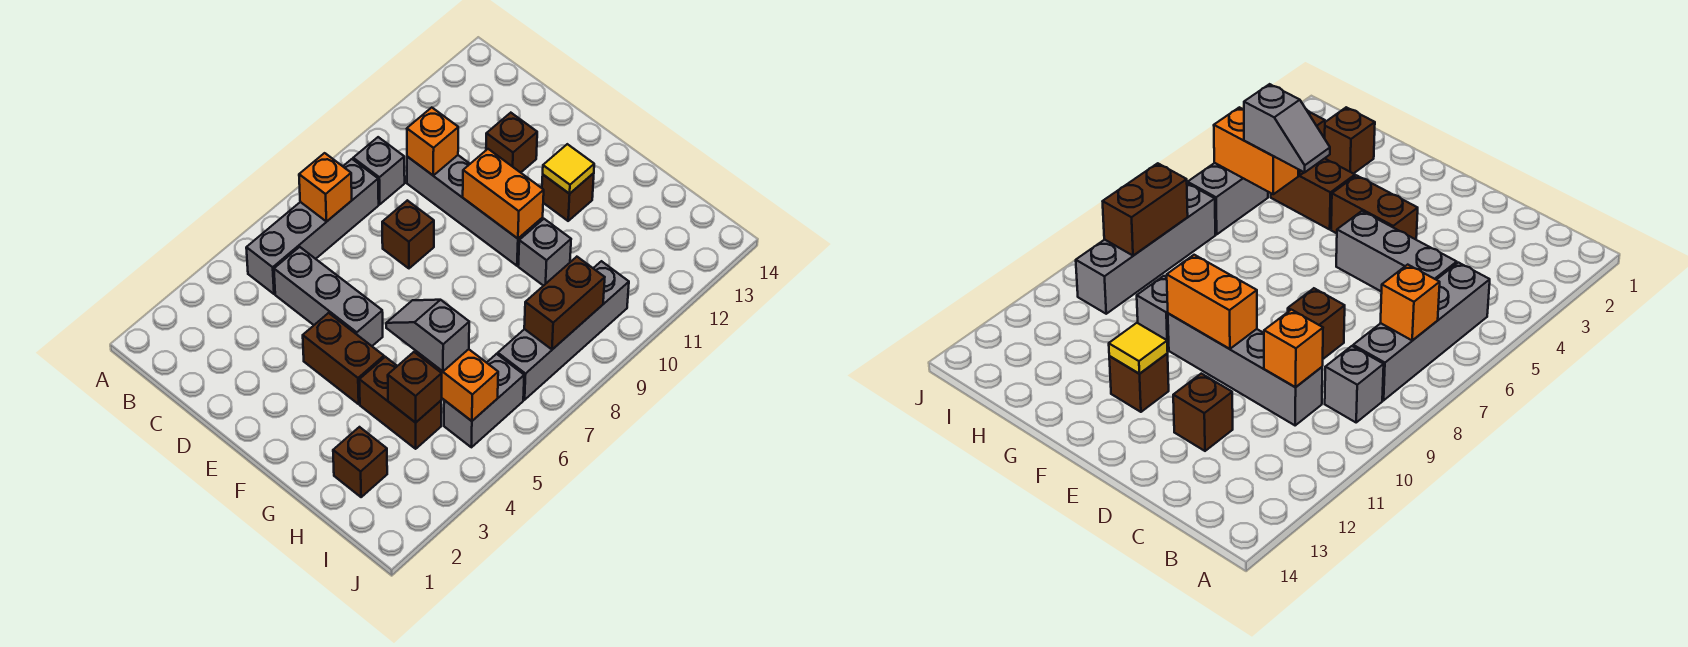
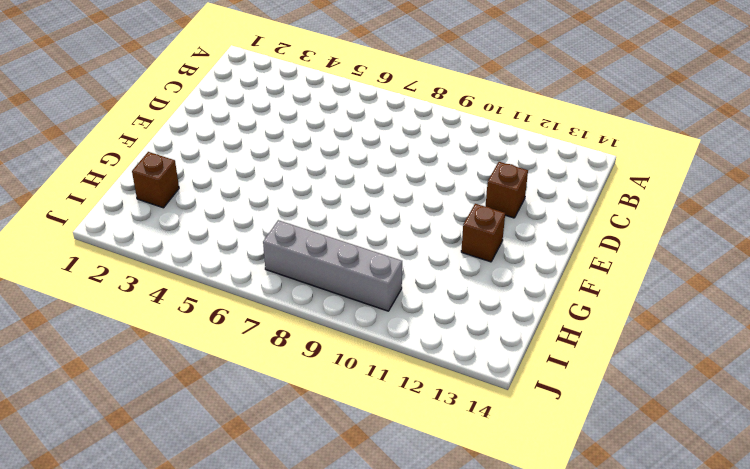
none -> grey brick B5:B8 level 1
none -> grey brick B9 level 1
none -> grey brick C5:E5 level 1

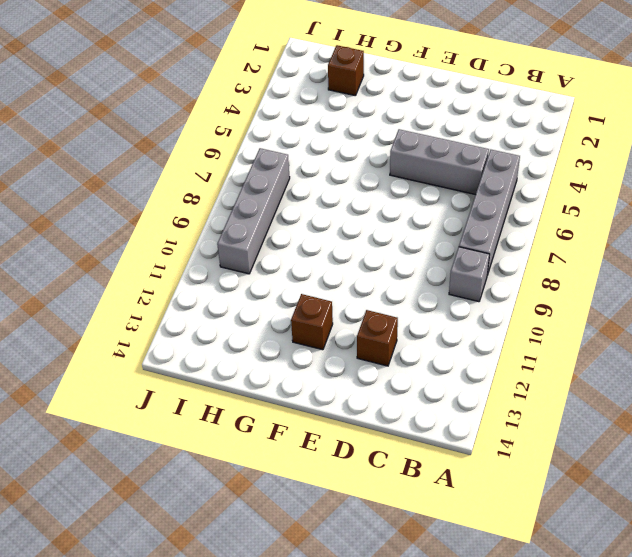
none -> grey brick C10:F10 level 1
none -> brown brick D8 level 1
none -> brown brick E4:F4 level 1

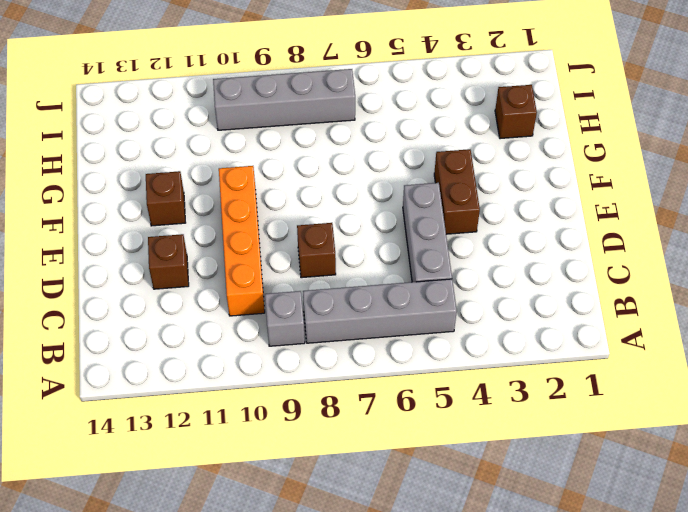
orange brick C10:F10 level 1 -> grey brick C10:F10 level 1
none -> brown brick G4:H4 level 1
none -> grey brick G10 level 1
none -> grey brick I5:I6 level 1

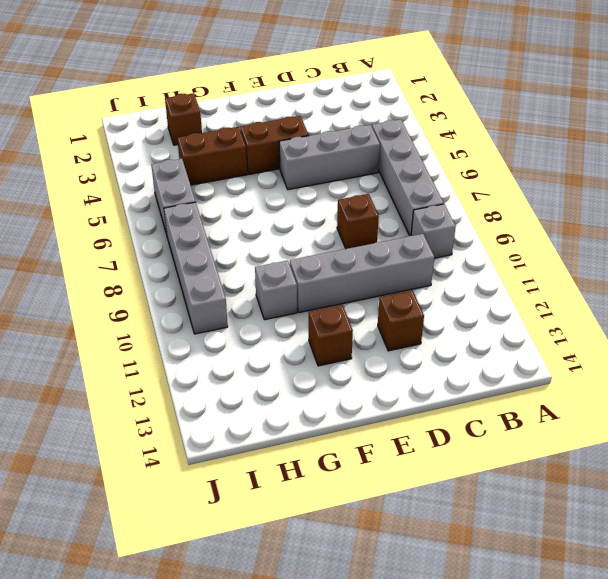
none -> orange brick B7 level 2
none -> orange brick C10 level 2
none -> orange brick E10:F10 level 2

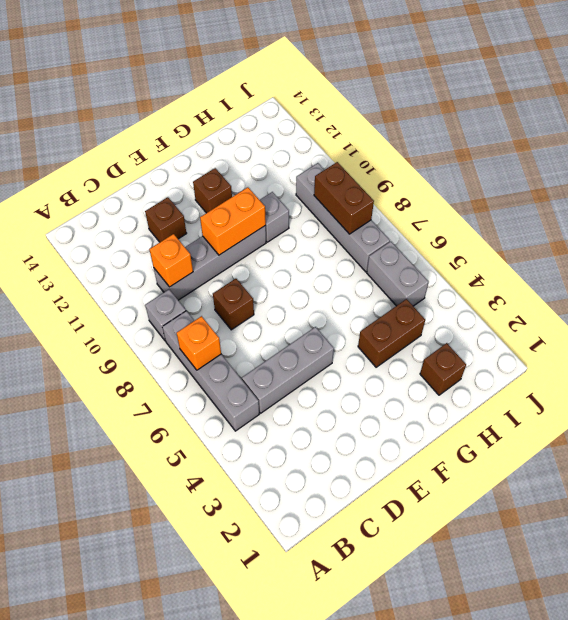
none -> brown brick E4:F4 level 1
none -> yellow tile F12 level 2
none -> brown brick H4 level 2

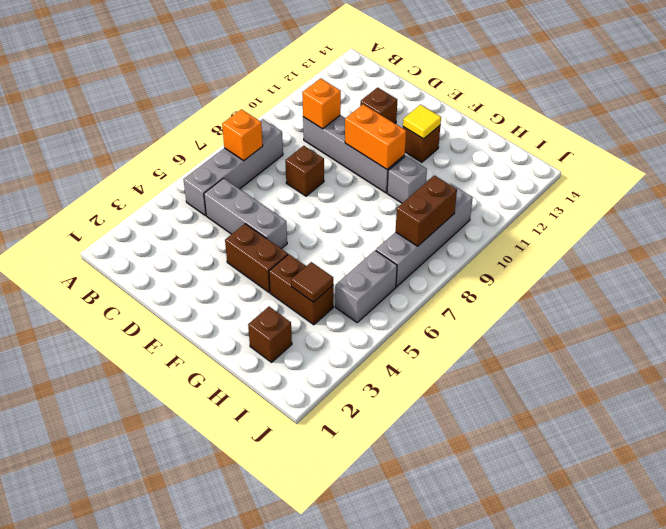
brown tile H4 level 2 -> brown brick H4 level 2
none -> grey brick B9 level 1
none -> orange brick H5:I5 level 2
none -> grey slope G5:H5 level 3 top H

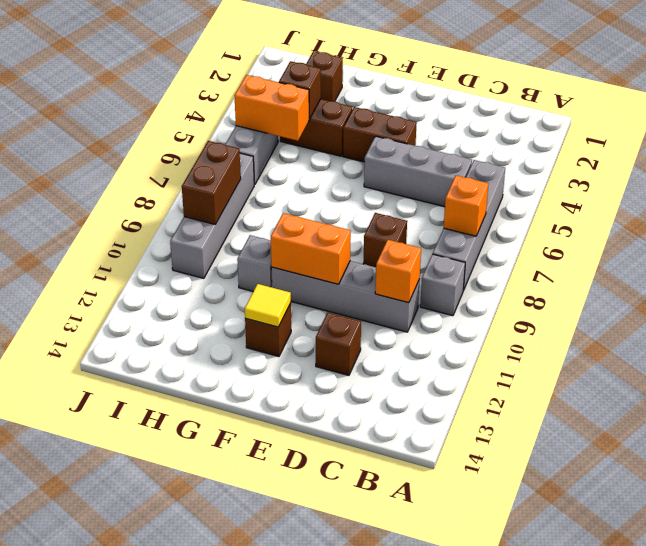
none -> grey slope G5:H5 level 3 top H

